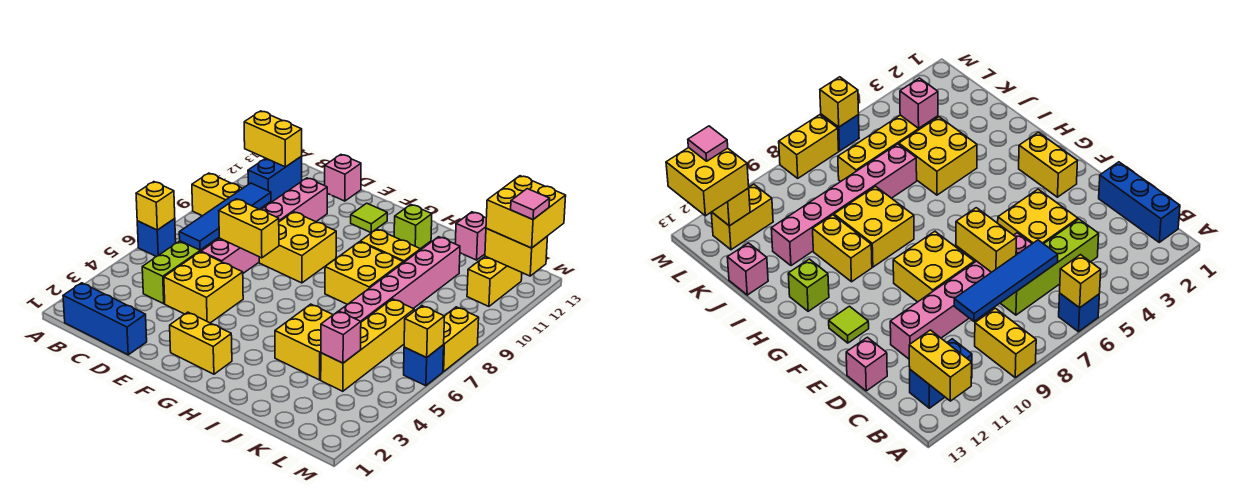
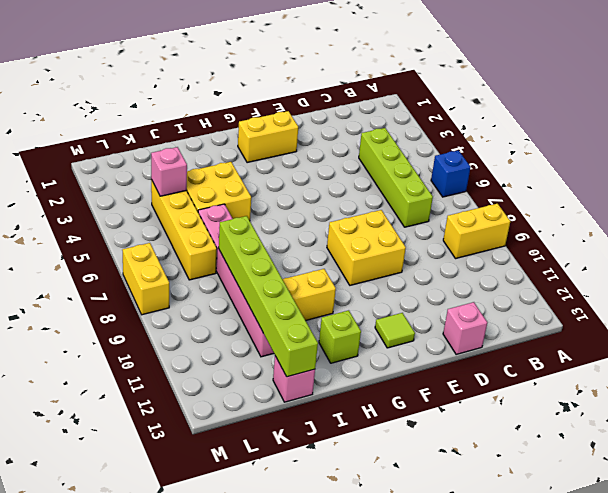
lime brick J8:J13 level 2 -> none
none -> blue brick B1:D1 level 1
none -> blue brick B11:B12 level 1
none -> yellow brick D4:E5 level 1
none -> pink brick D6:D11 level 1

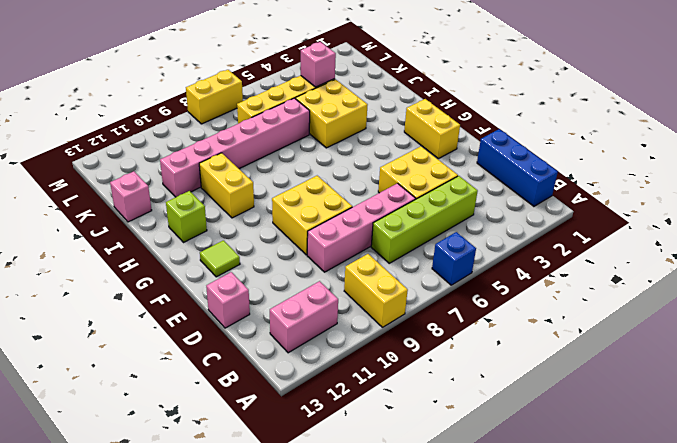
pink brick B11:B12 level 1 -> blue brick B11:B12 level 1
pink brick D6:D9 level 1 -> pink brick D6:D11 level 1
none -> yellow brick H8:I9 level 1
none -> yellow brick L11:L12 level 1
none -> blue brick M6 level 1
none -> yellow brick A6 level 2

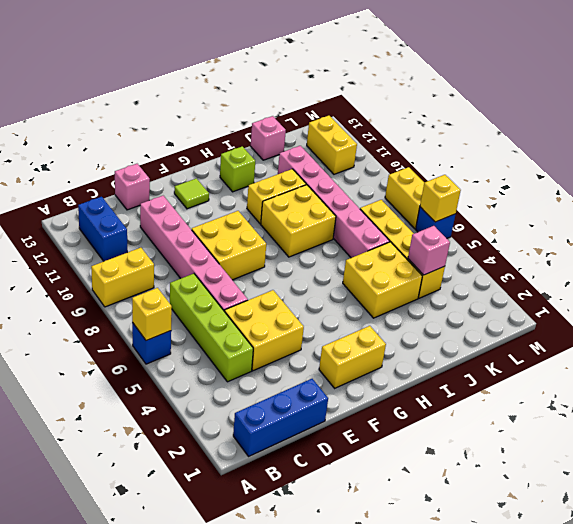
none -> yellow brick A12:B12 level 2
none -> blue tile C6:C9 level 2
none -> yellow brick D7:E7 level 2
none -> yellow brick L12:M12 level 2

